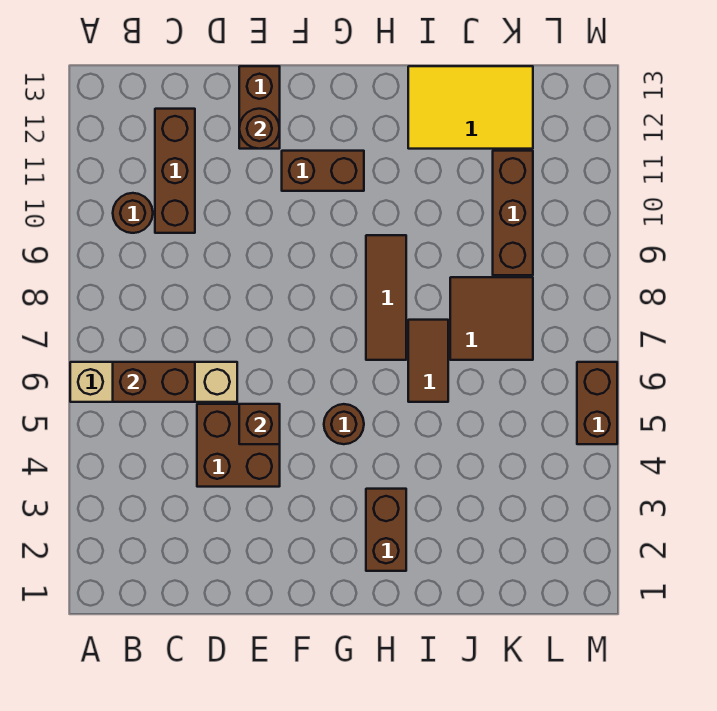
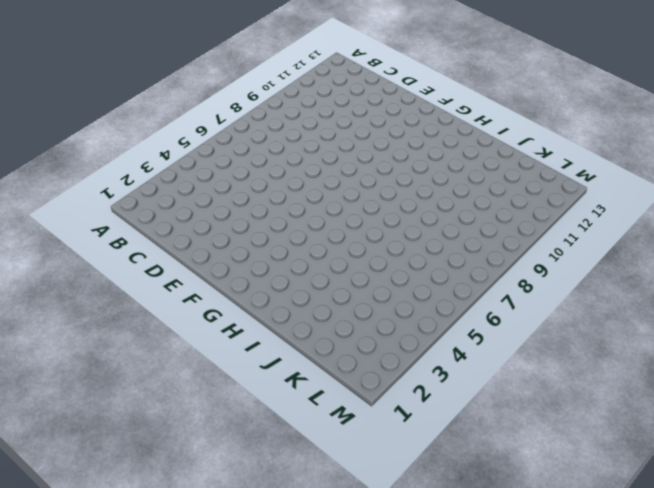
none -> tan brick A6:D6 level 1
none -> brown round brick B10 level 1
none -> brown brick C10:C12 level 1

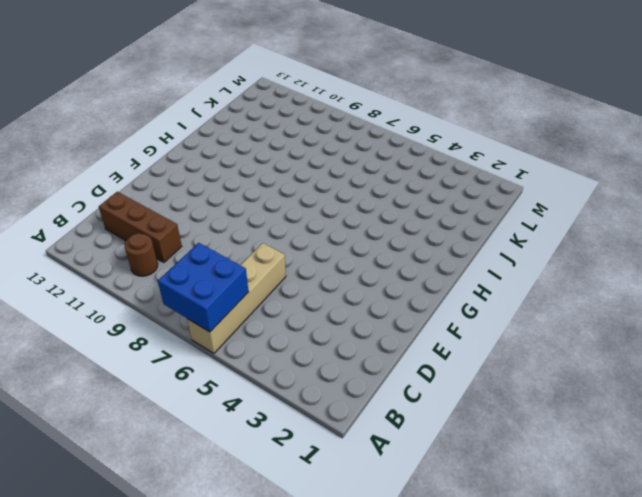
blue brick A6:B7 level 2 -> brown brick B6:C6 level 2
none -> brown brick D4:E5 level 1
none -> brown brick E12:E13 level 1
none -> brown brick F11:G11 level 1

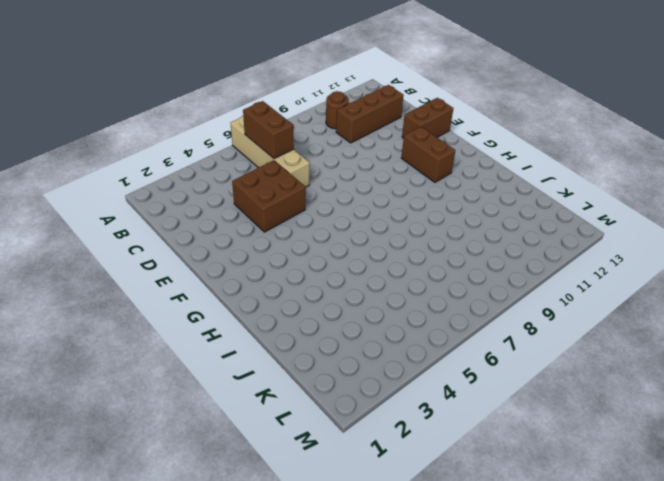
none -> brown round brick G5 level 1
none -> brown brick H2:H3 level 1
none -> brown tile H7:H9 level 1

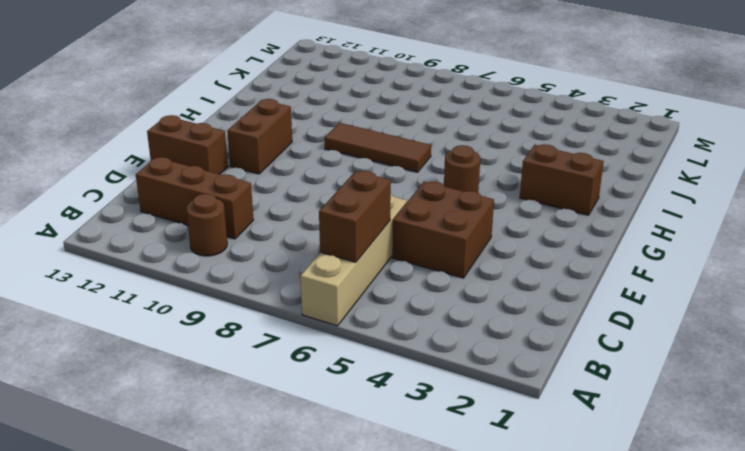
none -> brown tile I6:I7 level 1
none -> yellow tile I12:K13 level 1
none -> brown tile J7:K8 level 1

